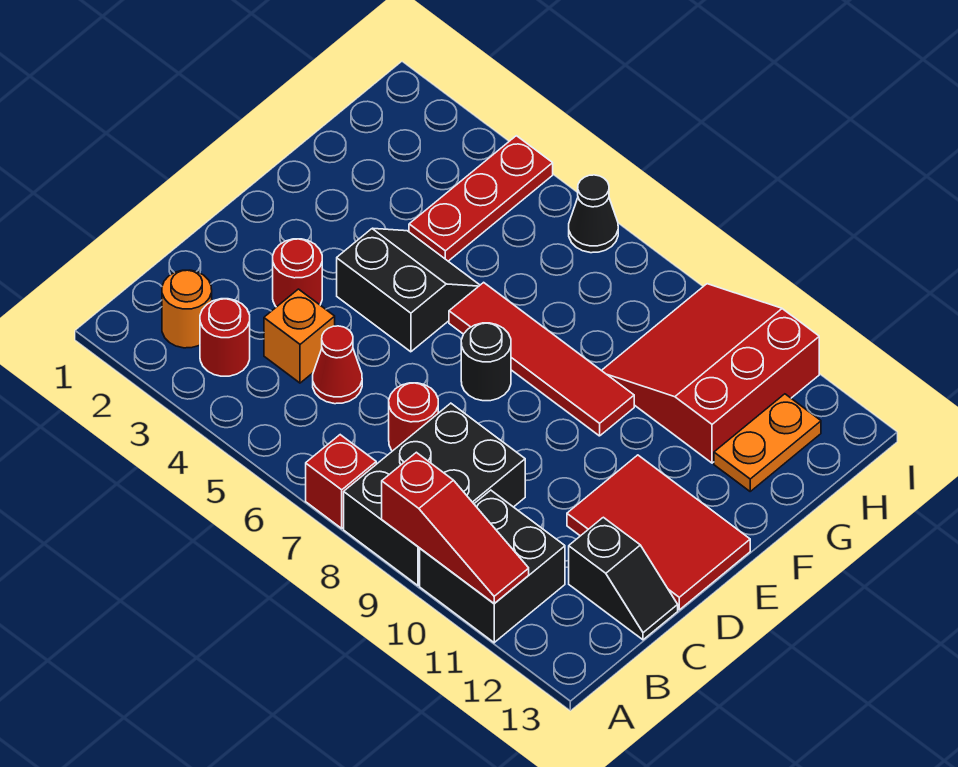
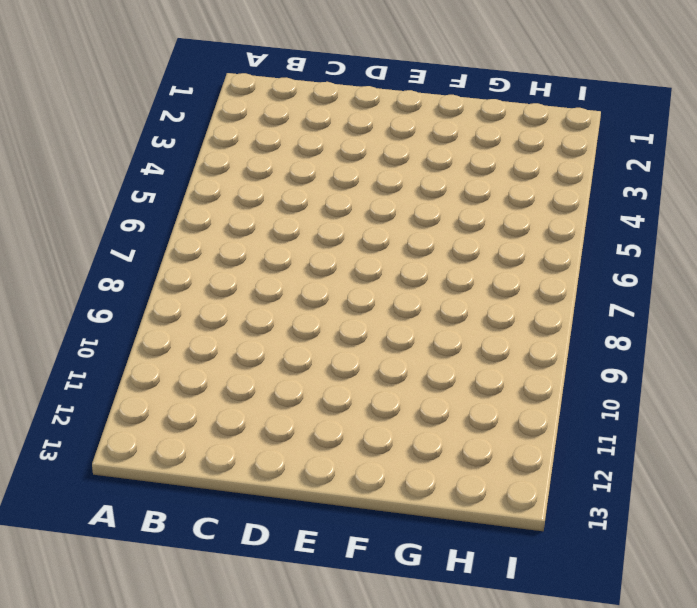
none -> red brick A7 level 1
none -> black brick A8:C9 level 1
none -> black brick A10:B11 level 1

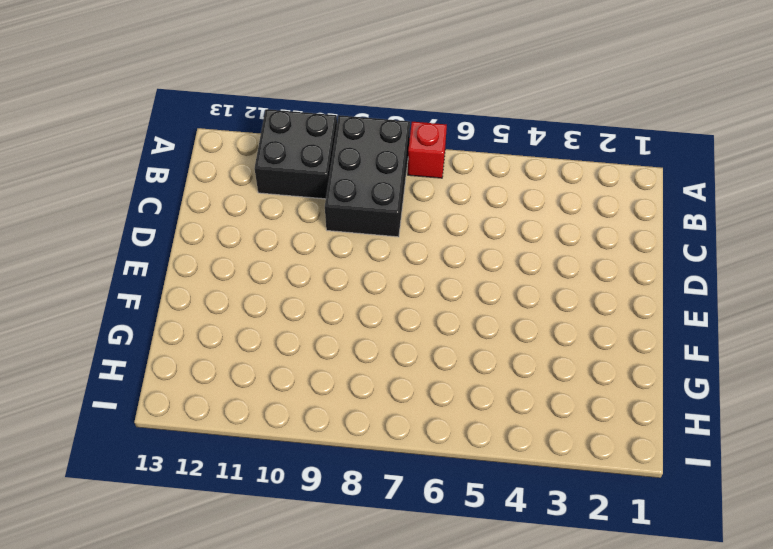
none -> orange round brick B2 level 1
none -> red round brick B3 level 1
none -> orange brick C4 level 1

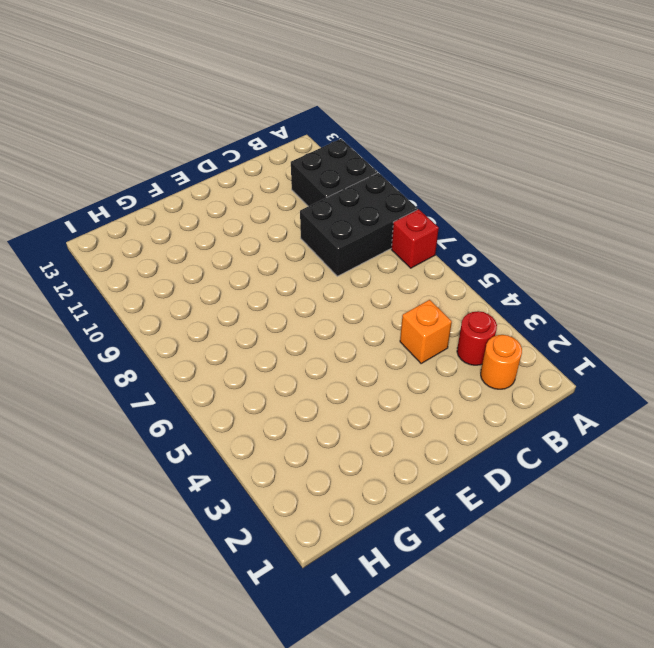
none -> red cone C5 level 1
none -> red round brick C7 level 1
none -> black slope C12:C13 level 1 top 12

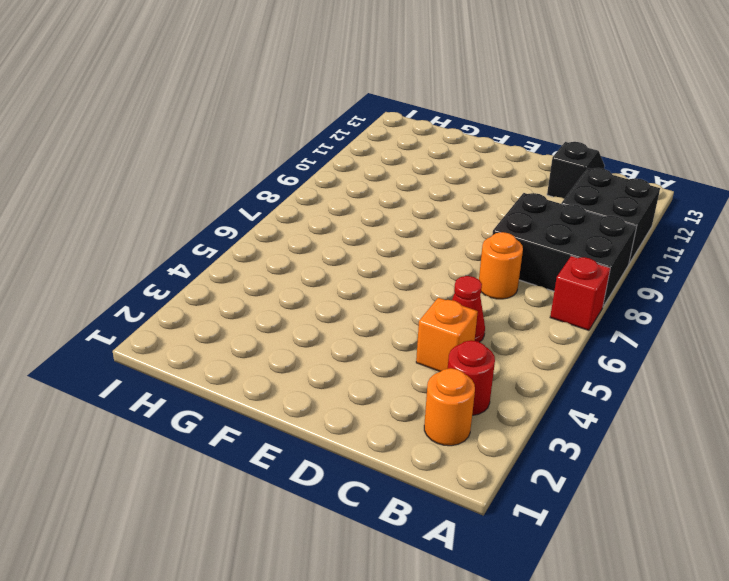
orange round brick C7 level 1 -> red round brick C7 level 1
none -> red round brick D3 level 1
none -> red tile D11:E13 level 1
none -> black slope E4:F5 level 1 top E

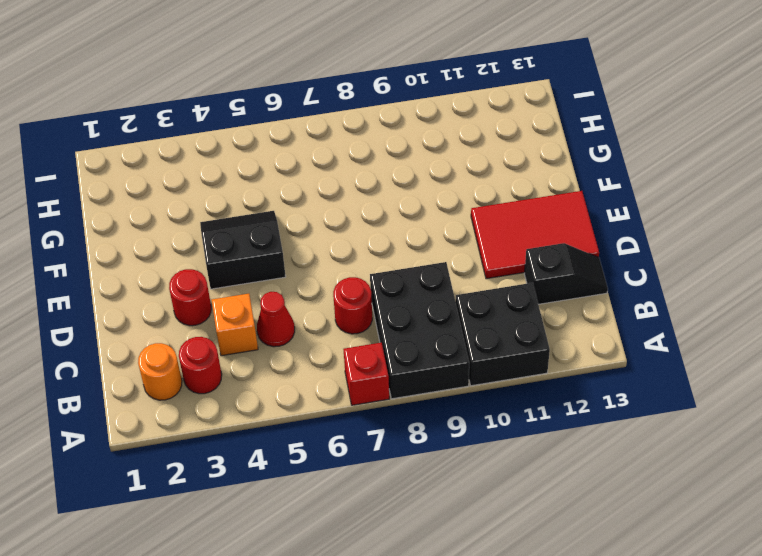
none -> black round brick E7 level 1
none -> red tile F6:F9 level 1
none -> red plate G4:I4 level 1

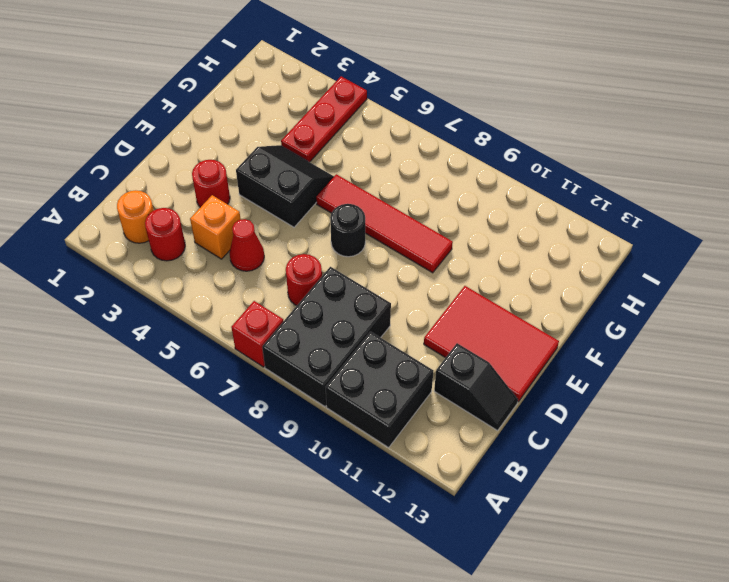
none -> red slope G9:I11 level 1 top 11
none -> orange plate G12:H12 level 1
none -> black cone I6 level 1

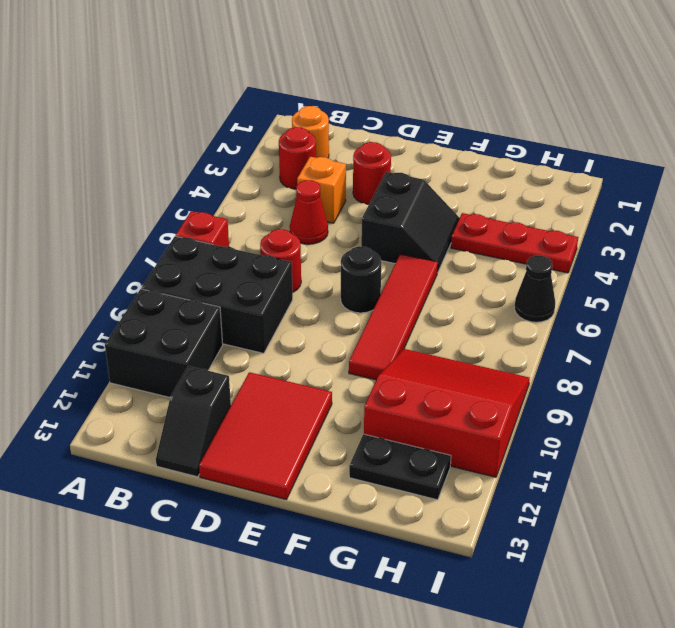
black plate G12:H12 level 1 -> orange plate G12:H12 level 1
none -> red slope A9:A11 level 2 top 9

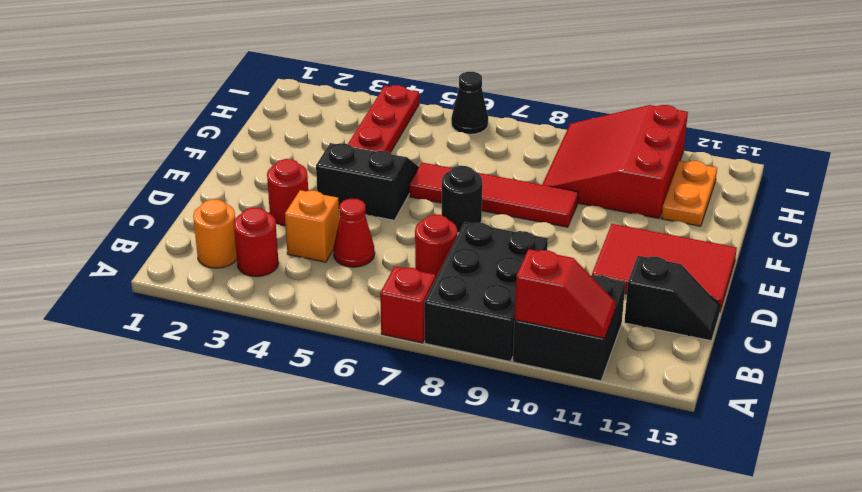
red slope A10:A11 level 2 top 10 -> red slope A9:A11 level 2 top 9

